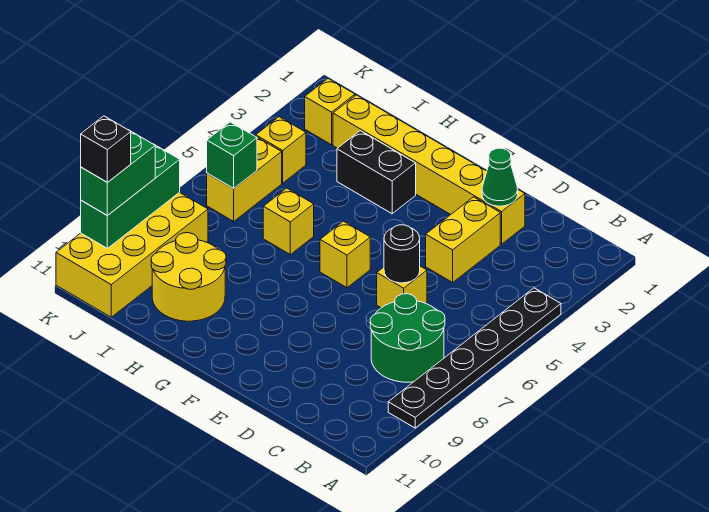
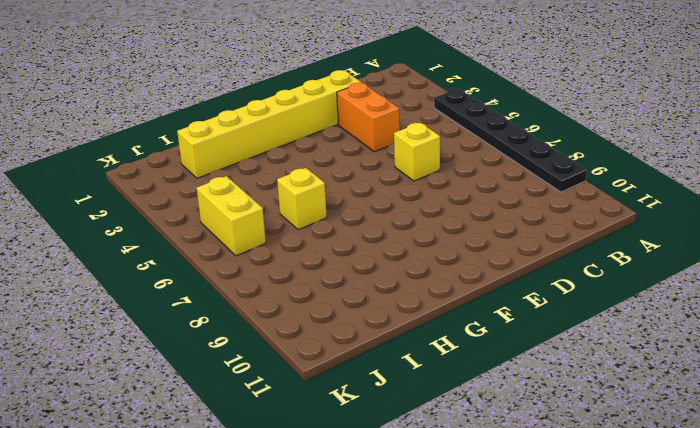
orange brick D3:D4 level 1 -> yellow brick D3:D4 level 1
none -> green round brick B7:C8 level 1
none -> yellow brick F6 level 1
none -> black brick G3:H3 level 1

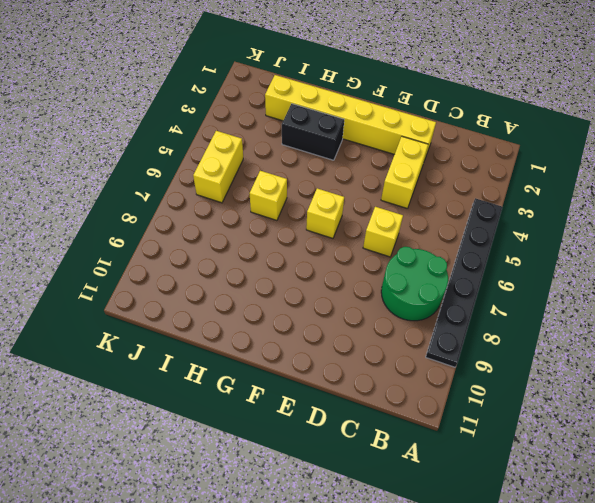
none -> yellow round brick H9:I10 level 1
none -> yellow brick J2 level 1
none -> yellow brick J4 level 1

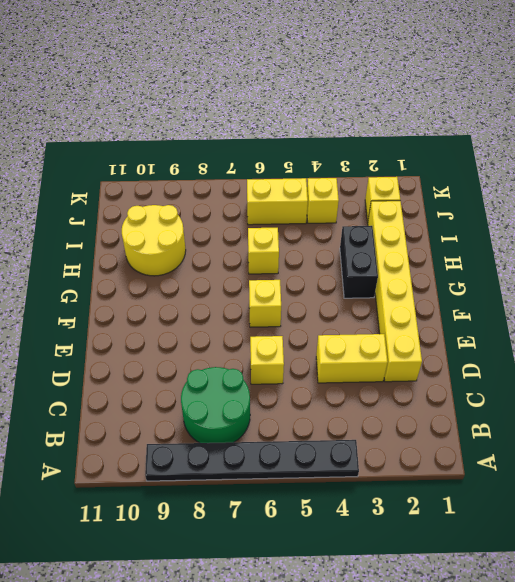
none -> yellow brick J8:K11 level 1
none -> green cone D2 level 2
none -> black round brick D6 level 2

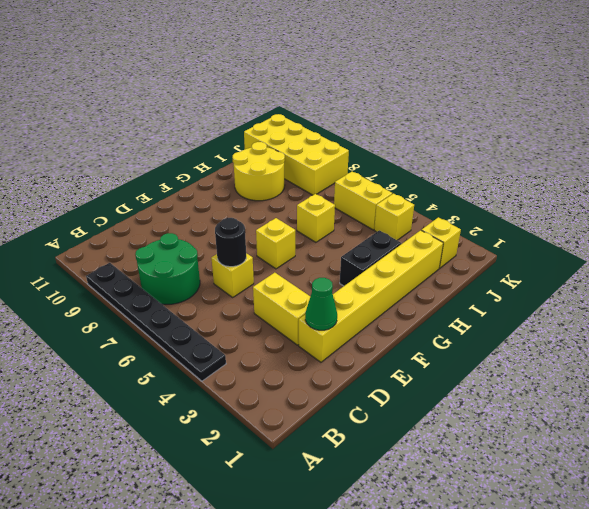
none -> green brick J6 level 2
none -> green brick K8:K10 level 2
none -> green brick K9:K10 level 3

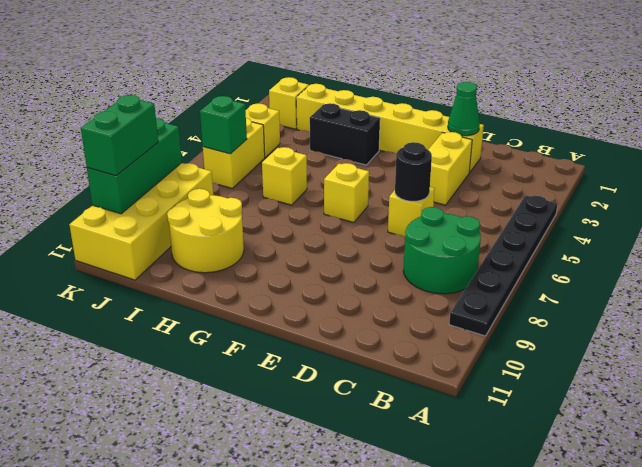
none -> black brick K10 level 4

